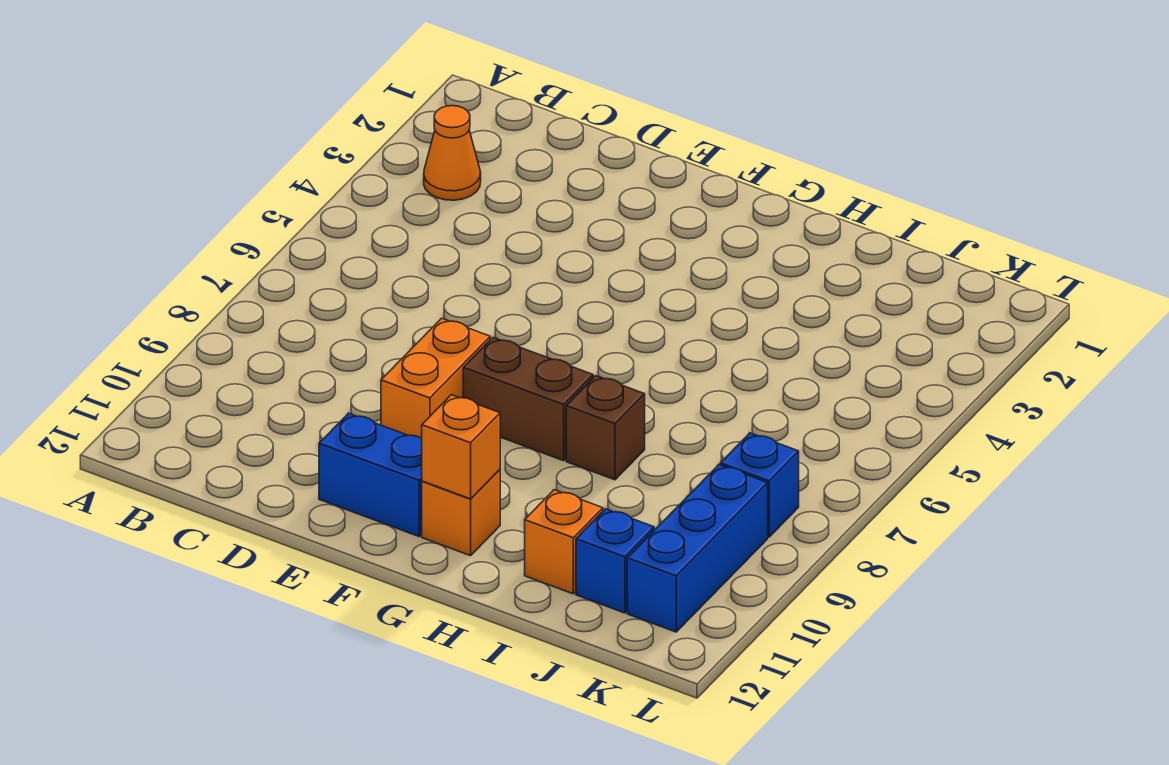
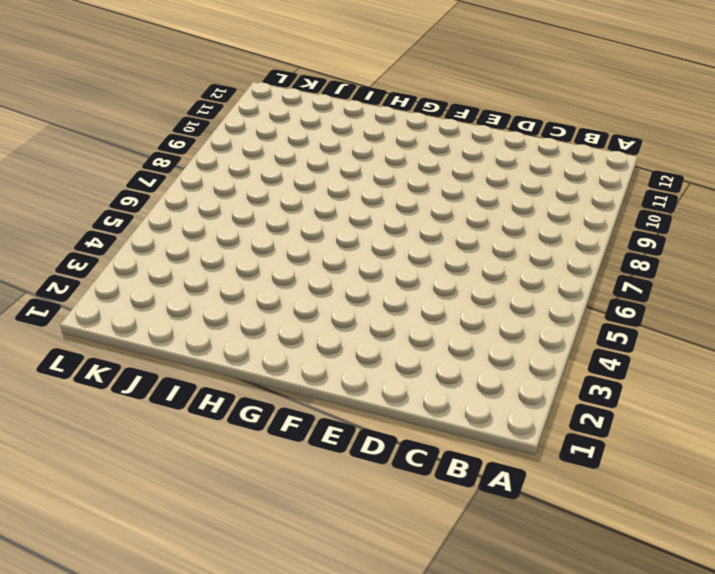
none -> orange cone B3 level 1
none -> orange brick E8:E9 level 1

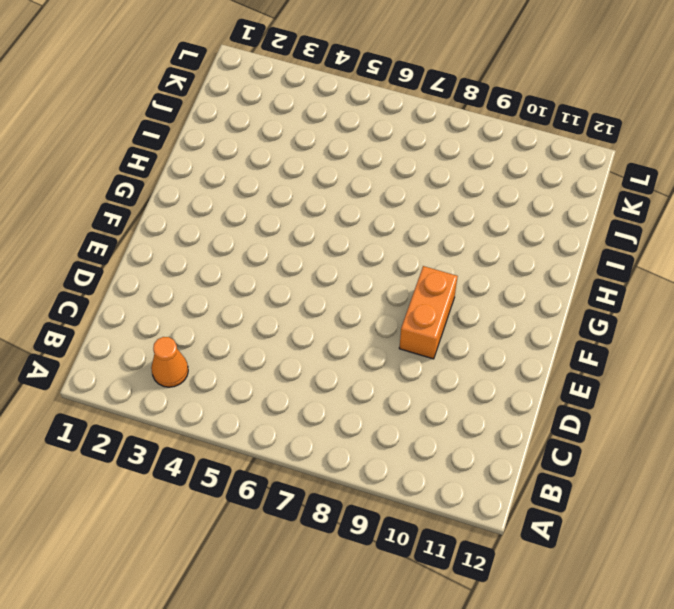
orange brick E9:F9 level 1 -> orange brick E8:E9 level 1
none -> blue brick E11:F11 level 1
none -> brown brick F8:G8 level 1

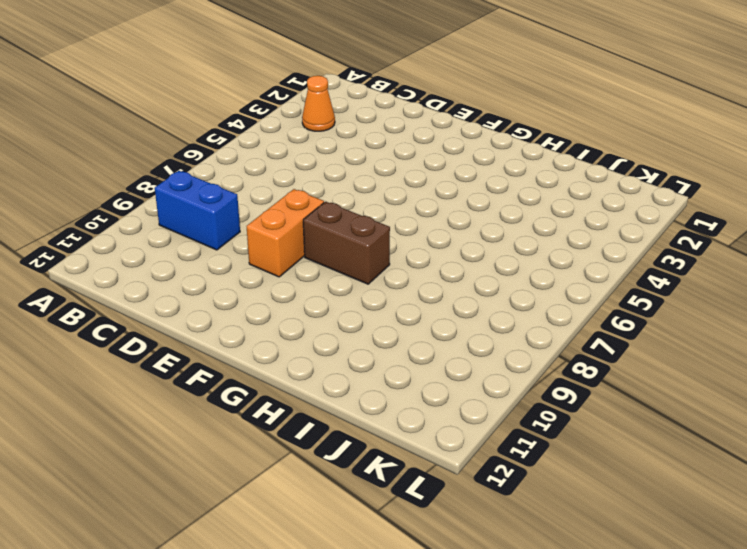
blue brick B9:C9 level 1 -> blue brick E11:F11 level 1
none -> orange brick G11 level 1
none -> brown brick H8 level 1

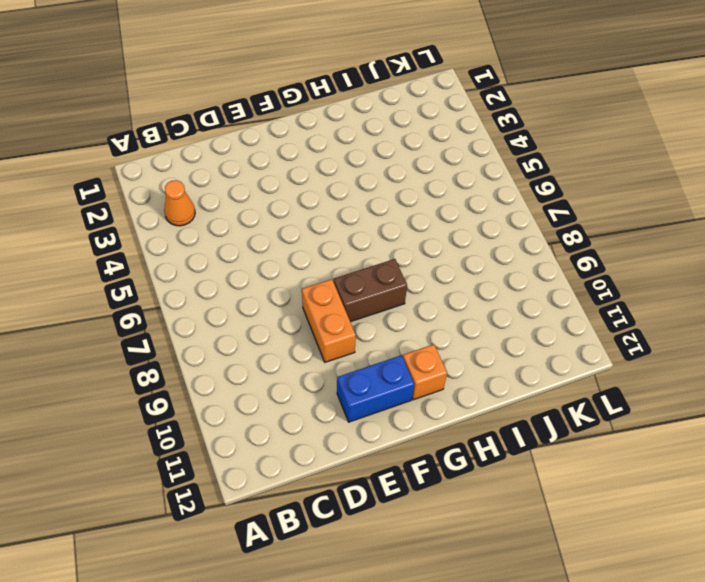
none -> brown brick H8 level 1
none -> orange brick I11 level 1

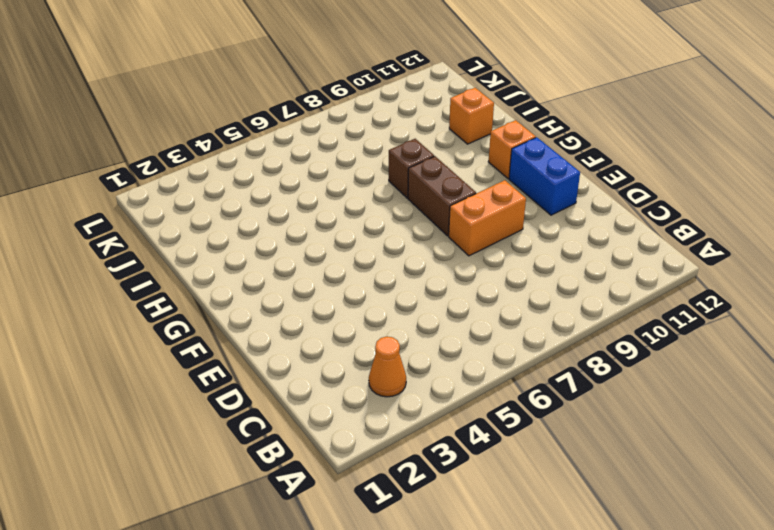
none -> blue brick J11 level 1
none -> blue brick K8 level 1

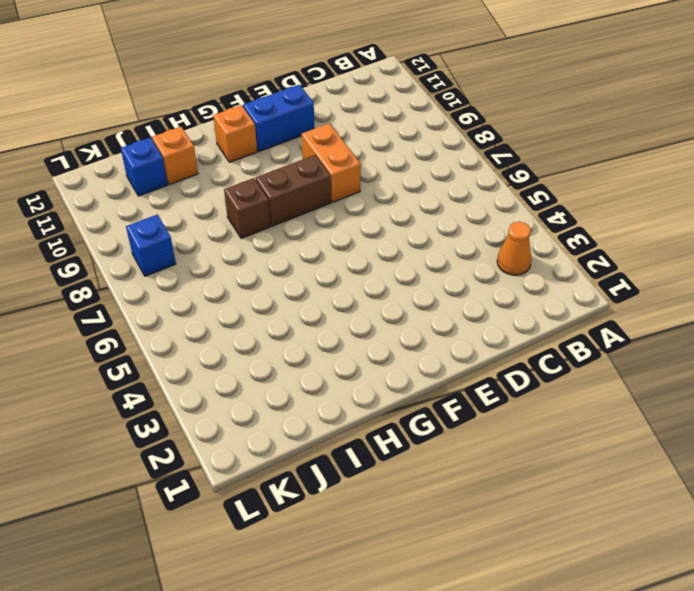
none -> blue brick K9:K11 level 1
none -> orange brick G11 level 2

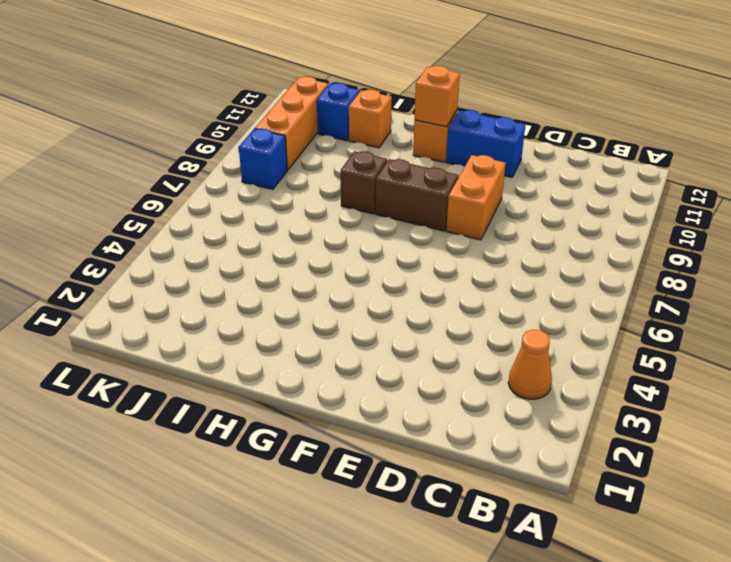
orange brick K9:K11 level 1 -> blue brick K9:K11 level 1

